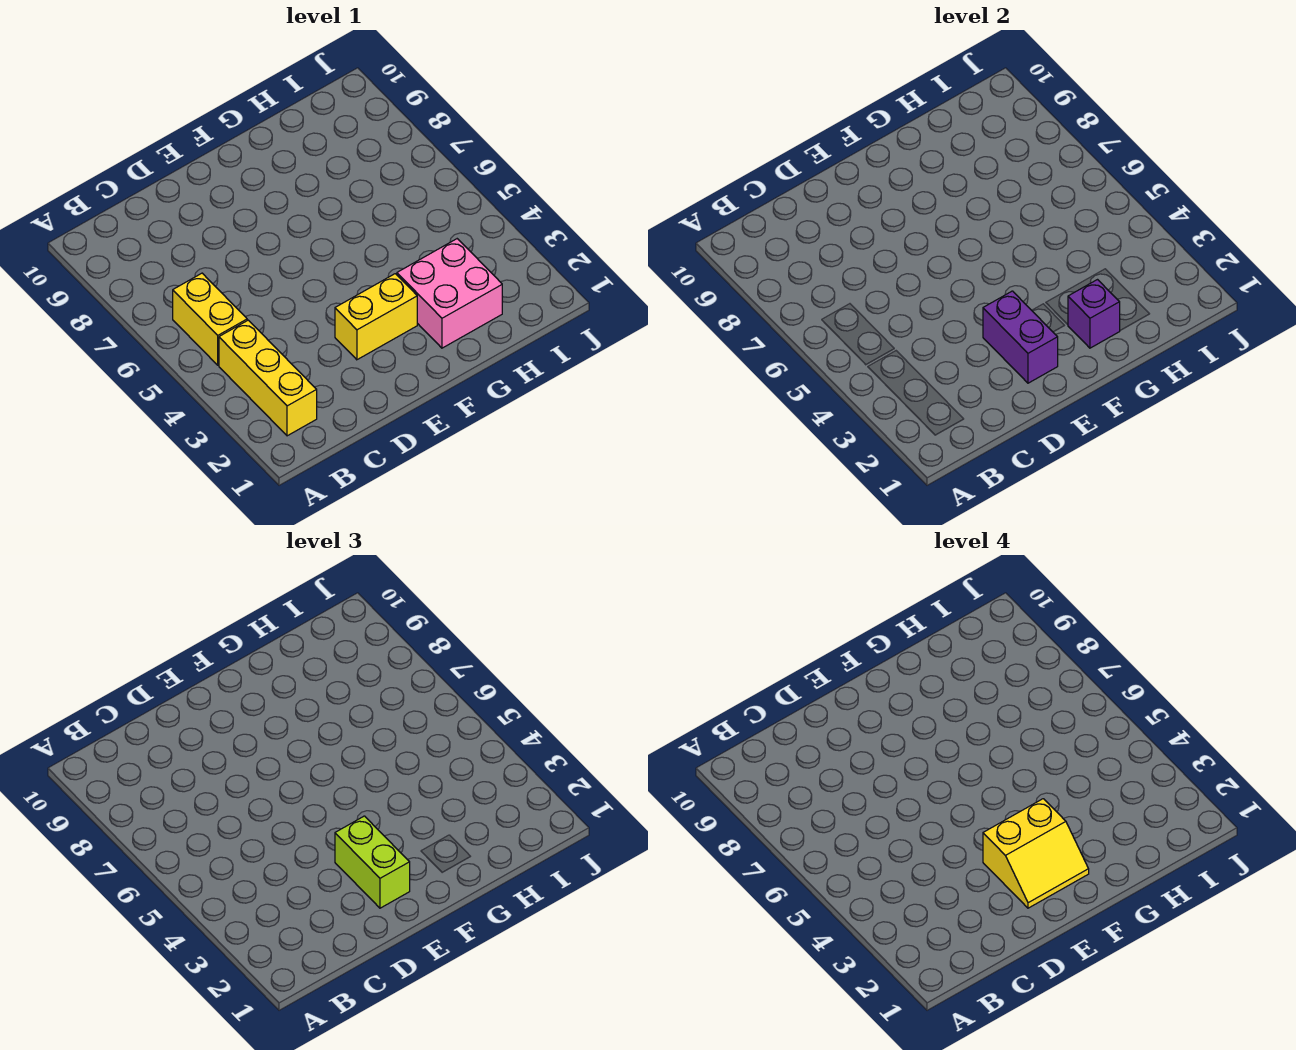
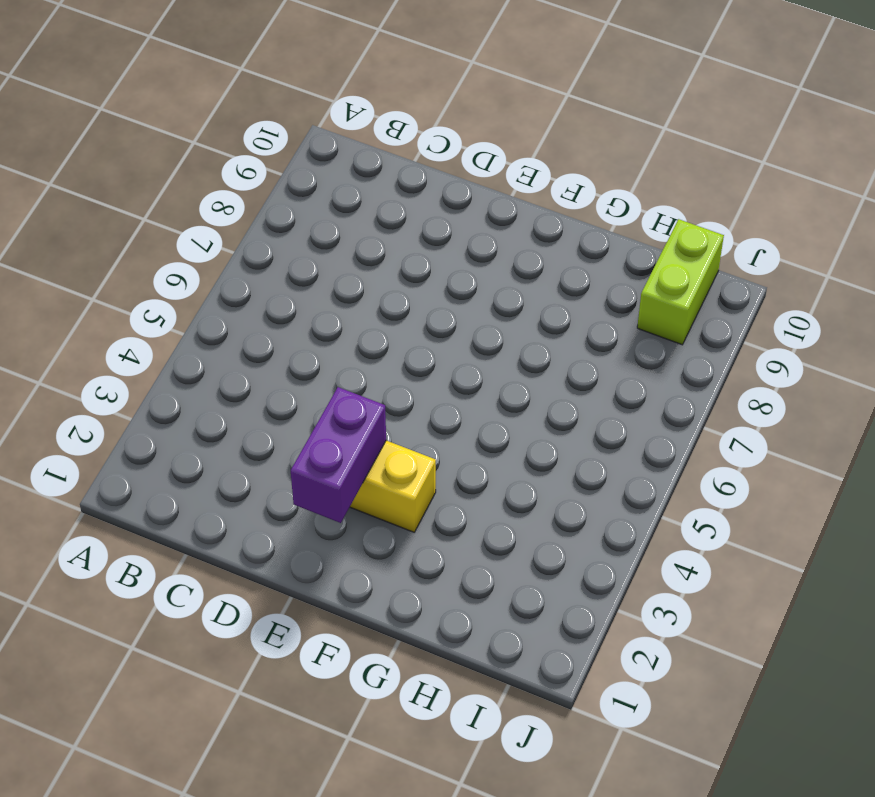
lime brick I9:I10 level 1 -> lime brick E2:E3 level 3
none -> yellow brick B2:B4 level 1
none -> yellow brick B5:B6 level 1

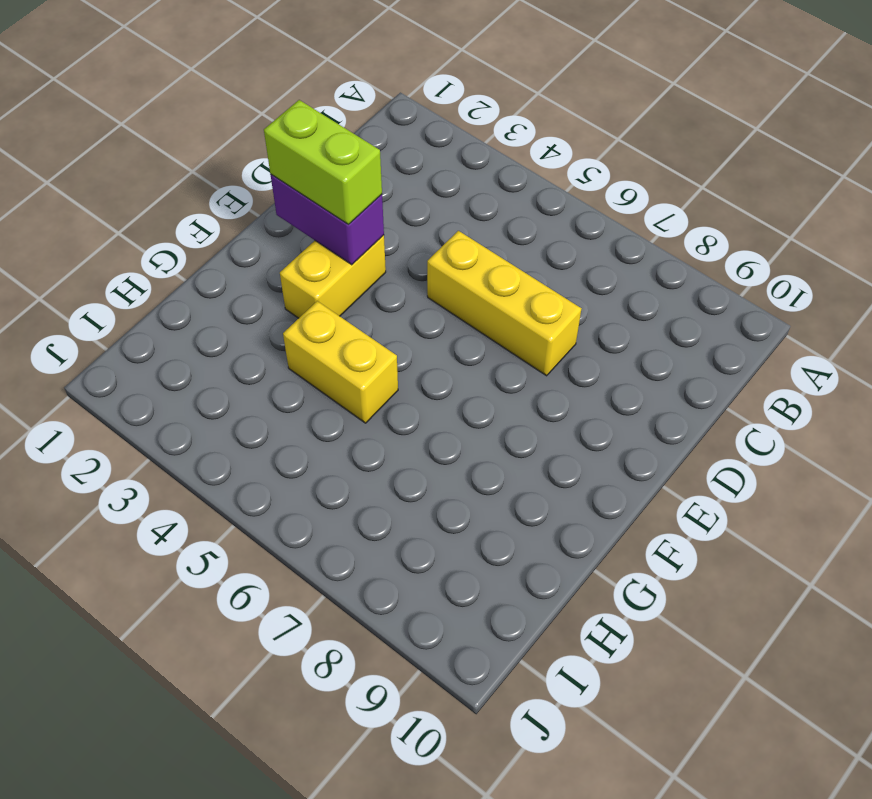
yellow brick D5:D7 level 1 -> yellow brick B2:B4 level 1
yellow brick G4:G5 level 1 -> yellow brick B5:B6 level 1
none -> pink brick G2:H3 level 1
none -> purple brick G2 level 2

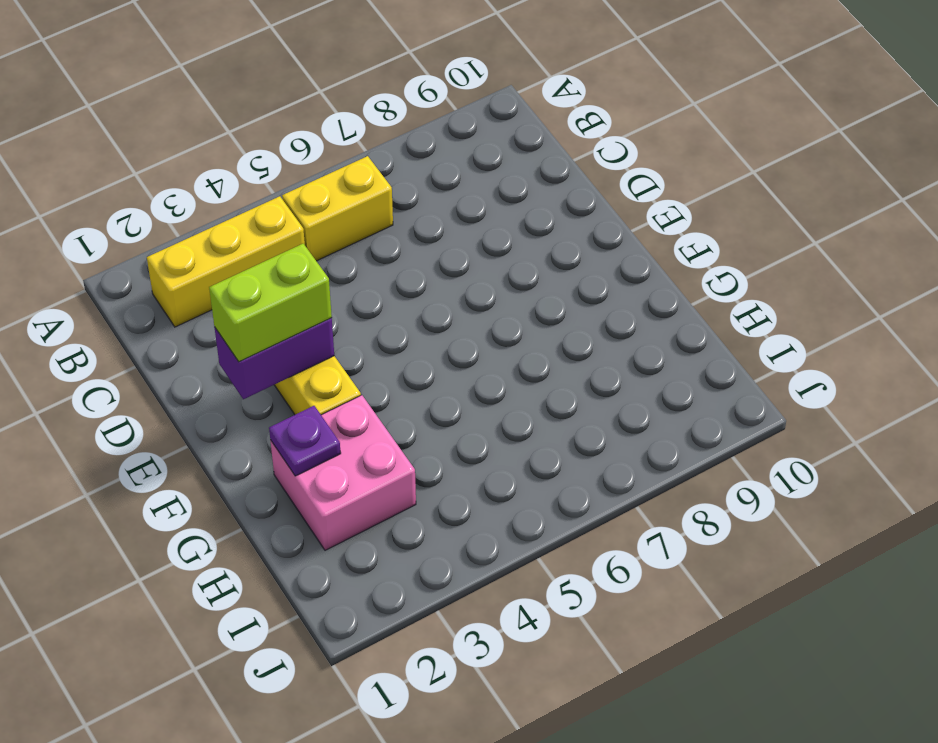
purple plate G2 level 2 -> purple brick G2 level 2
none -> yellow slope E2:F3 level 4 top 3

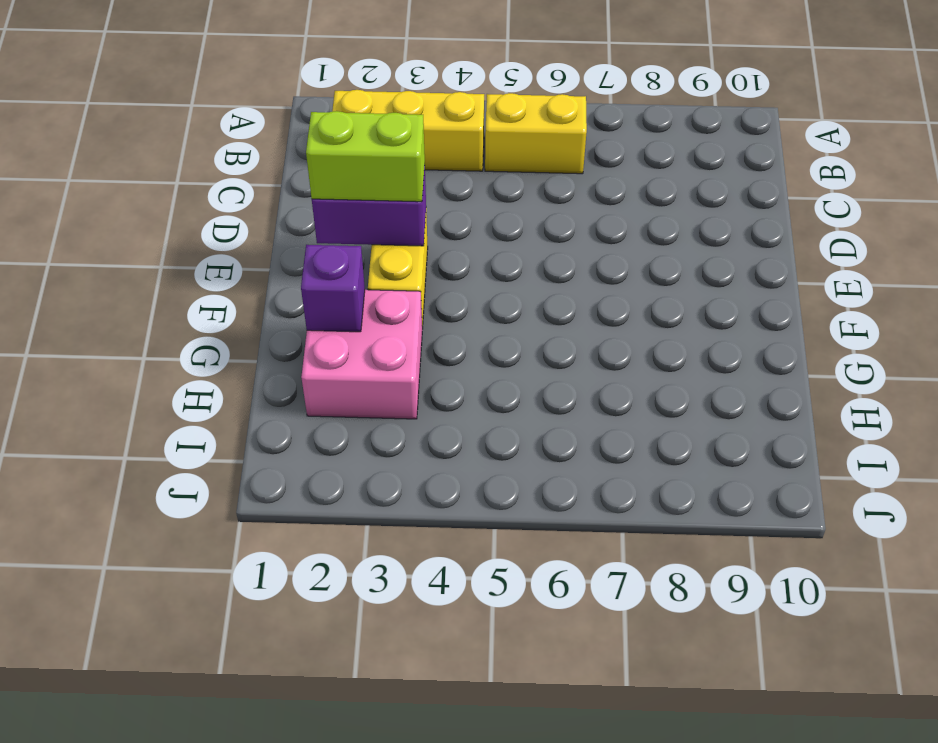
none -> yellow slope E2:F3 level 4 top 3

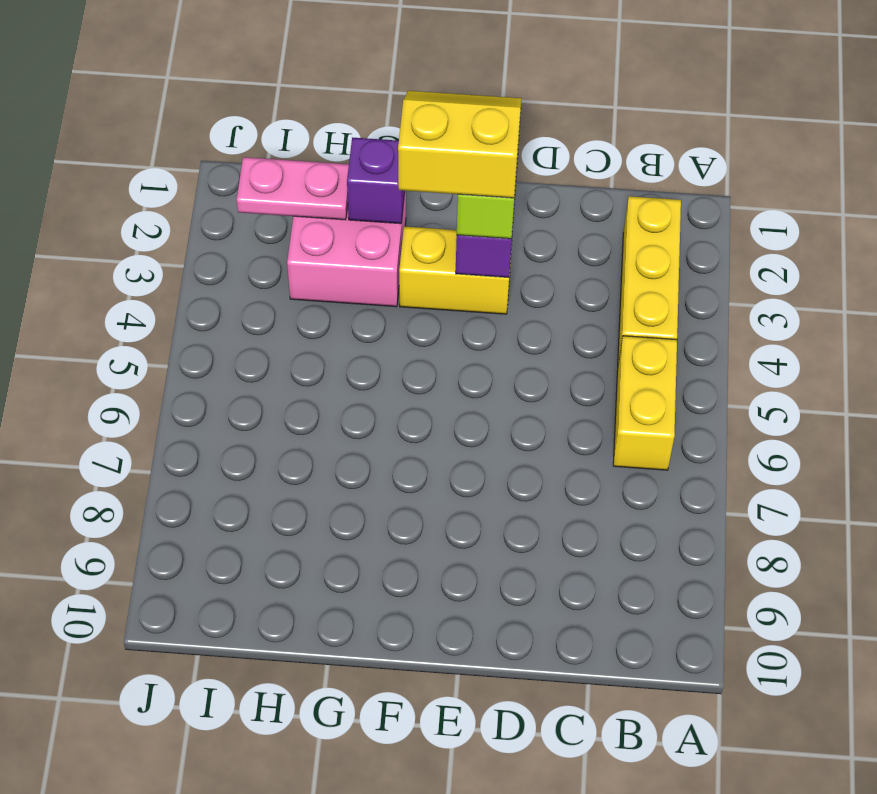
pink plate H2:I2 level 2 -> none

